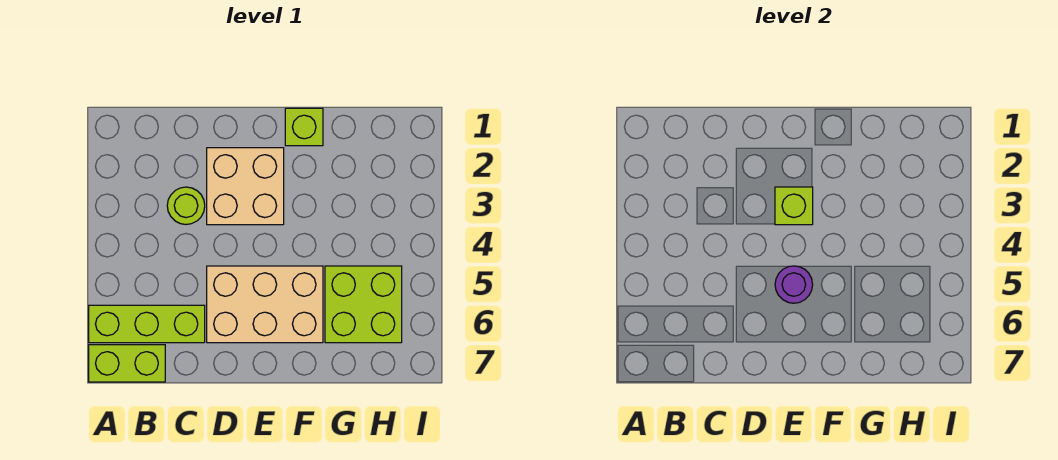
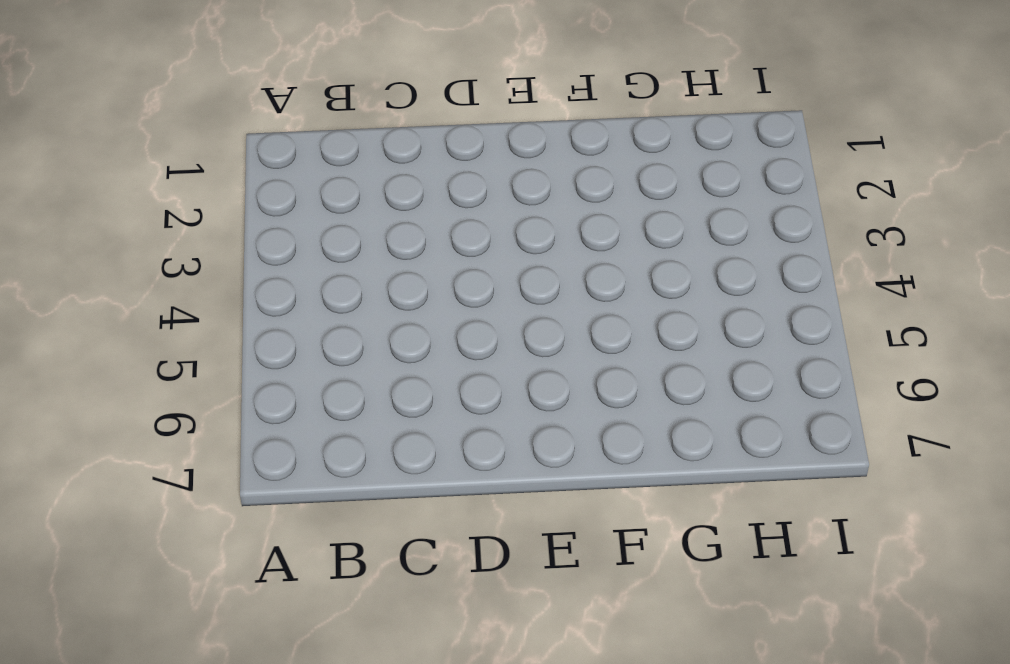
none -> lime brick A6:C6 level 1
none -> lime brick A7:B7 level 1

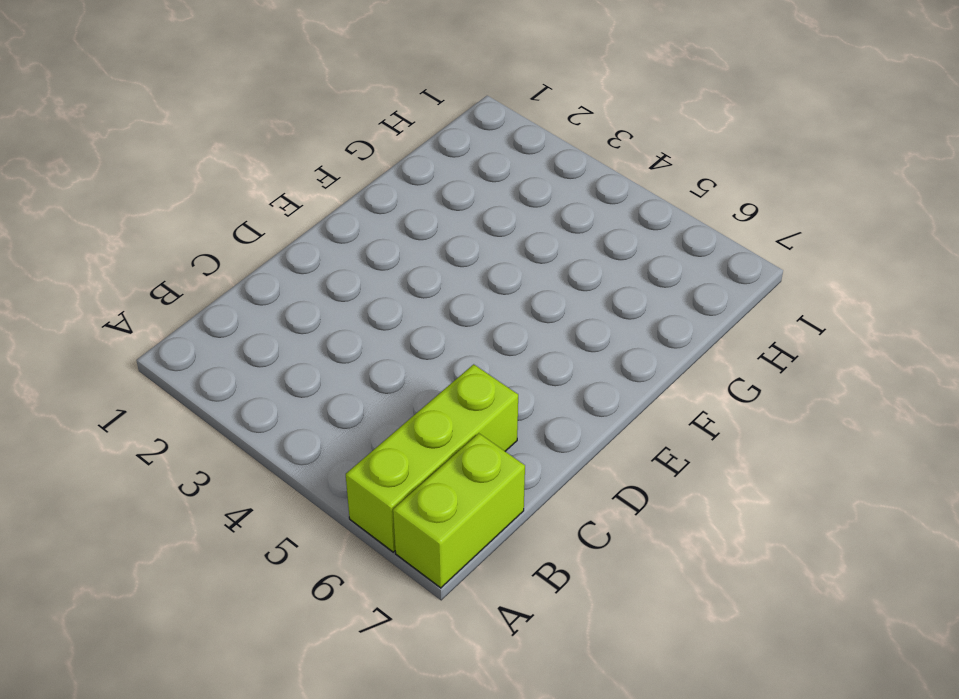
none -> lime round brick C3 level 1
none -> tan brick D2:E3 level 1

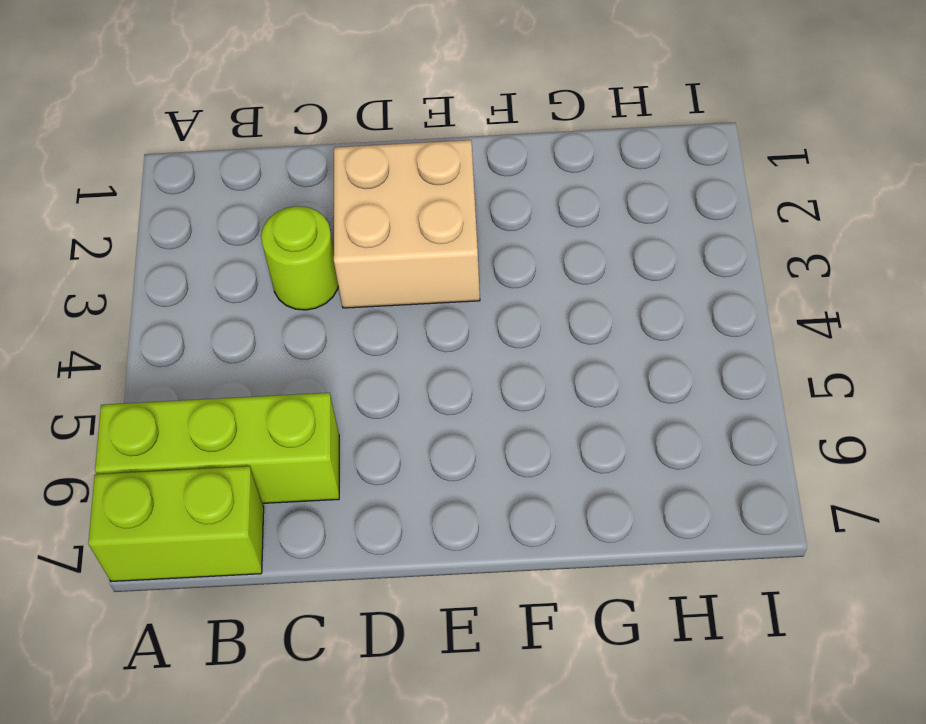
none -> tan brick D5:F6 level 1
none -> lime brick F1 level 1

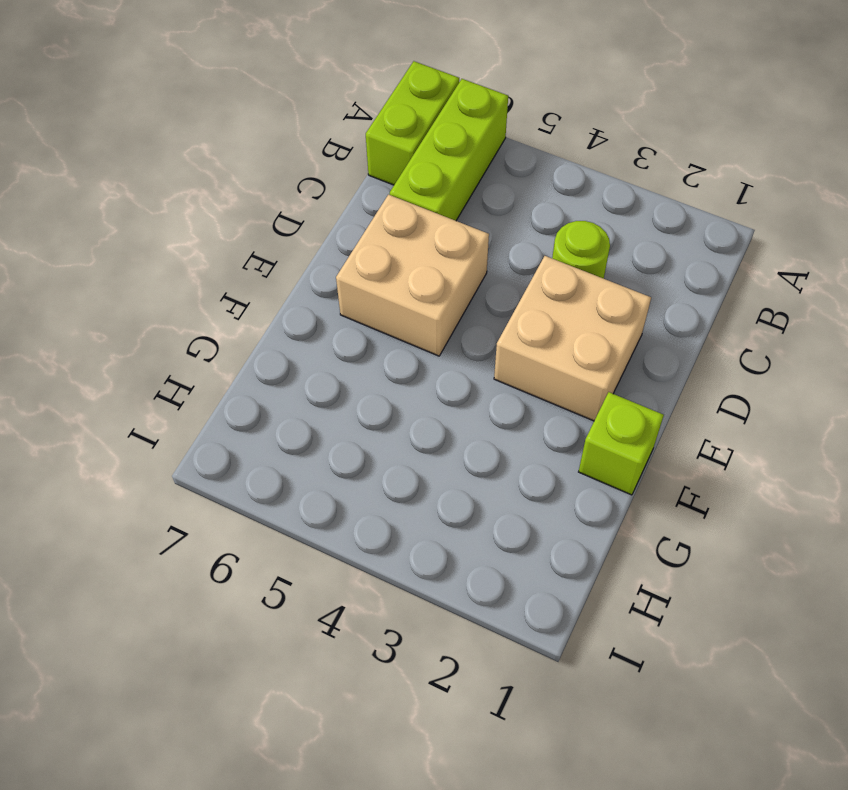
tan brick D5:E6 level 1 -> tan brick D5:F6 level 1
none -> lime brick G5:H6 level 1
none -> lime brick E3 level 2

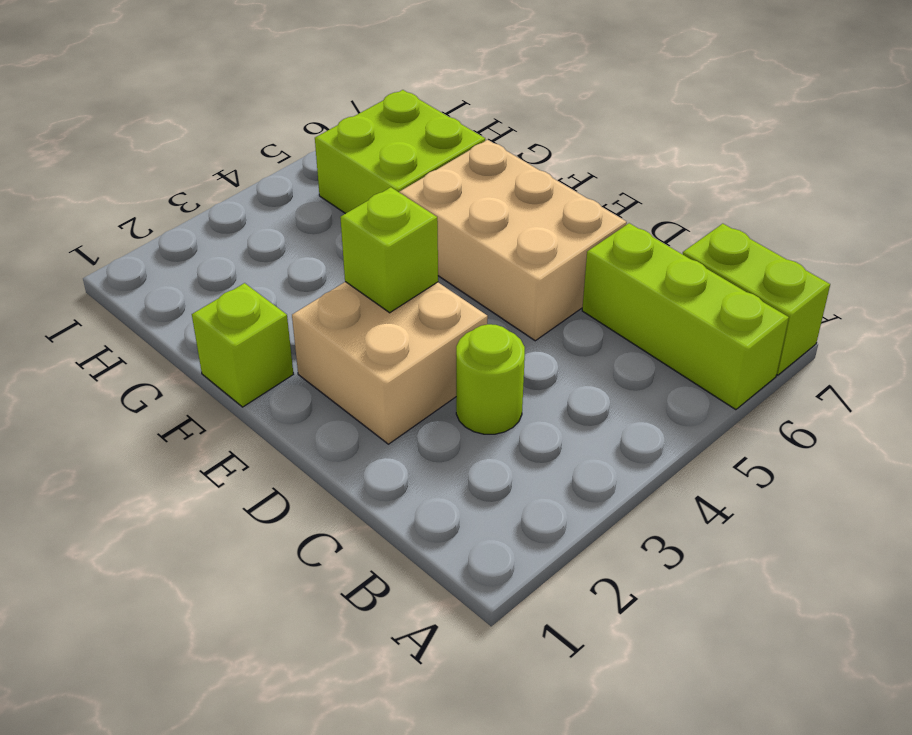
none -> purple round brick E5 level 2

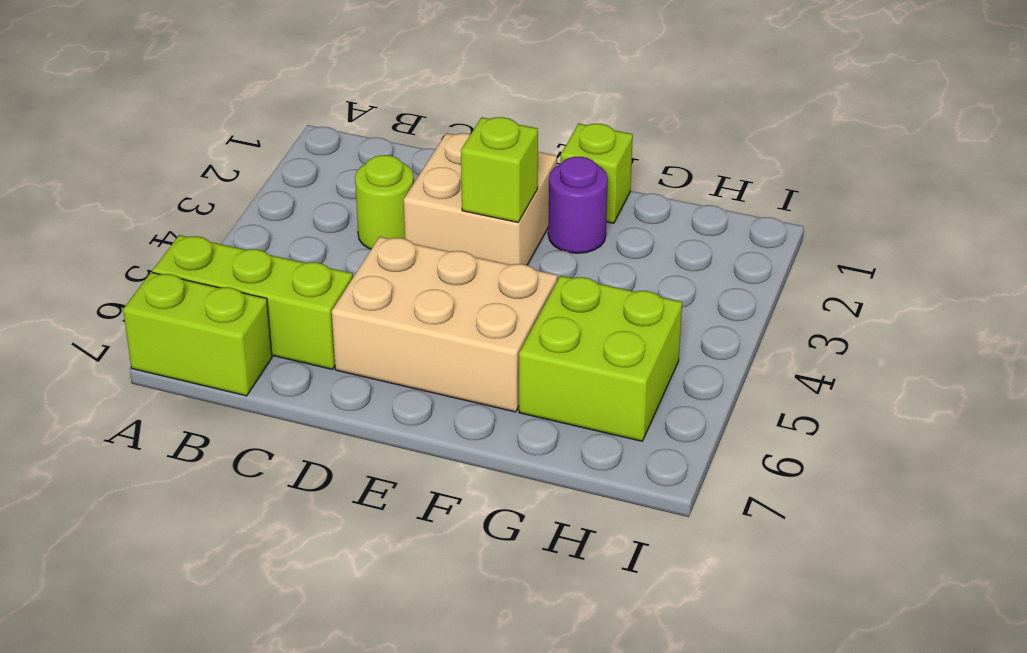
purple round brick F2 level 1 -> purple round brick E5 level 2

